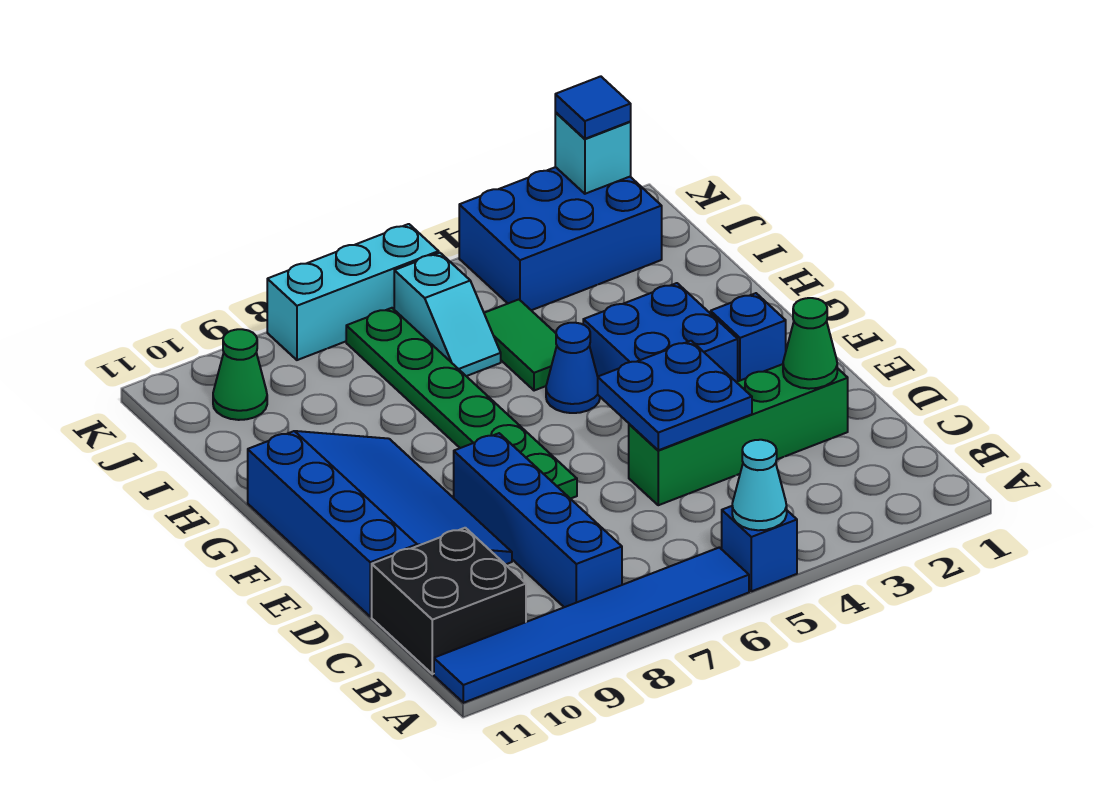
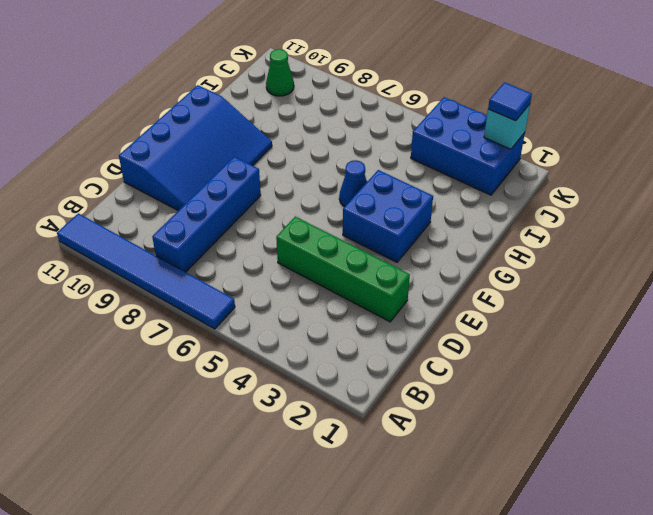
none -> blue brick A5 level 1
none -> black brick B10:C11 level 1
none -> green plate E7:J7 level 1

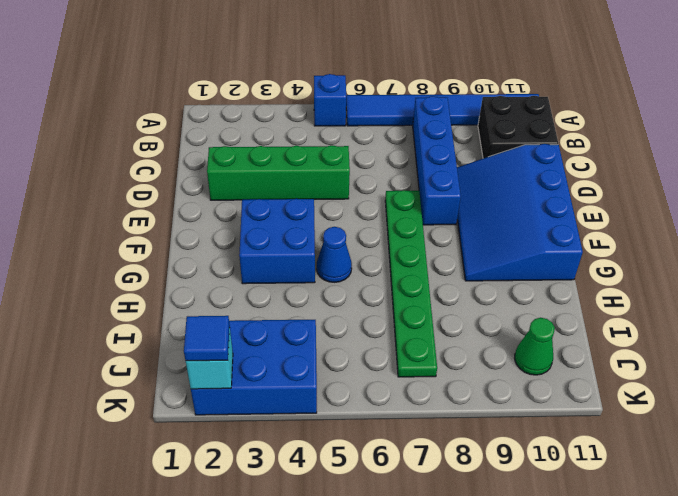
none -> blue brick F2 level 1
none -> green tile H5:I5 level 1
none -> cyan slope I6:J6 level 1 top J

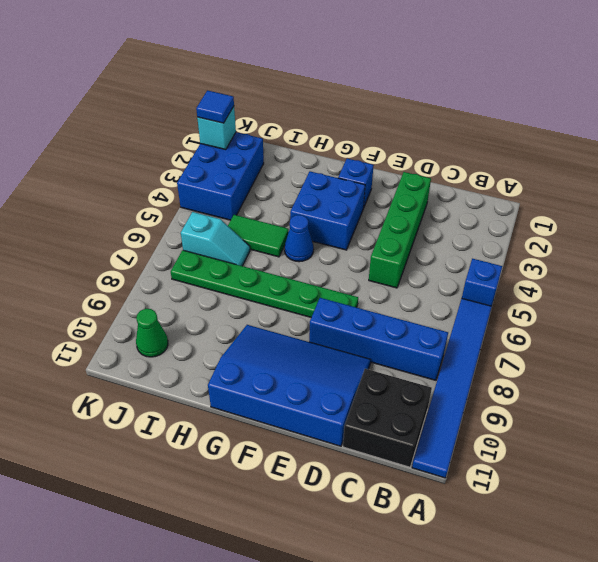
none -> cyan brick K6:K8 level 1
none -> cyan cone A5 level 2
none -> green cone D2 level 2

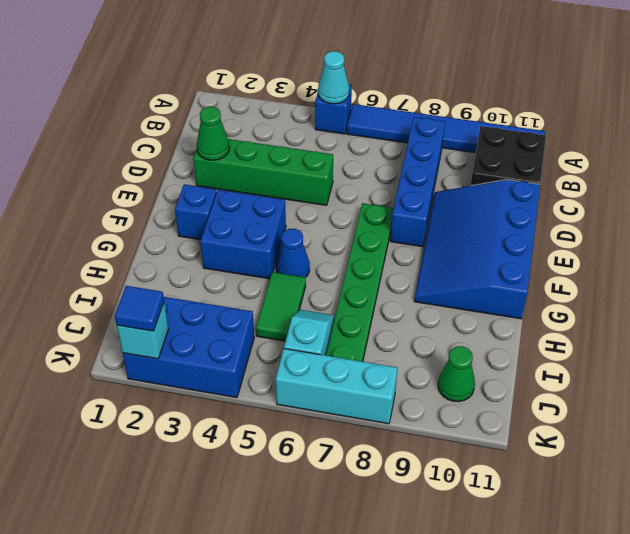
none -> blue plate D4:E5 level 2

